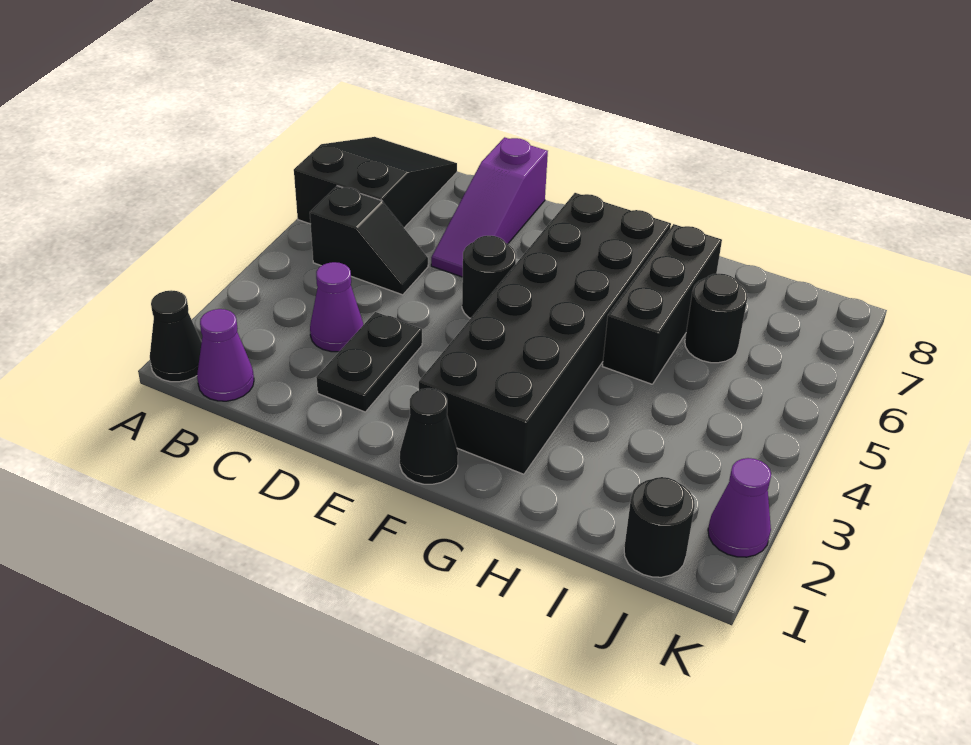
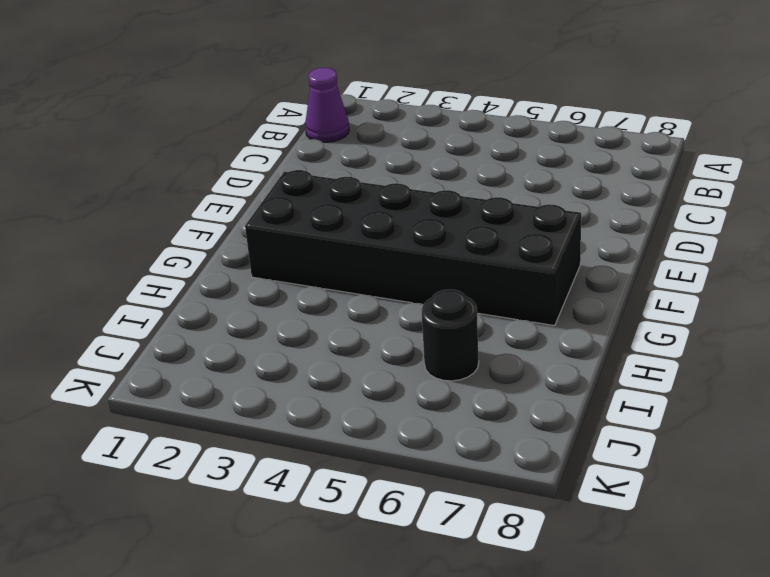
none -> black cone A1 level 1
none -> black slope A6:B8 level 1 top 6
none -> black slope B5:C5 level 1 top B

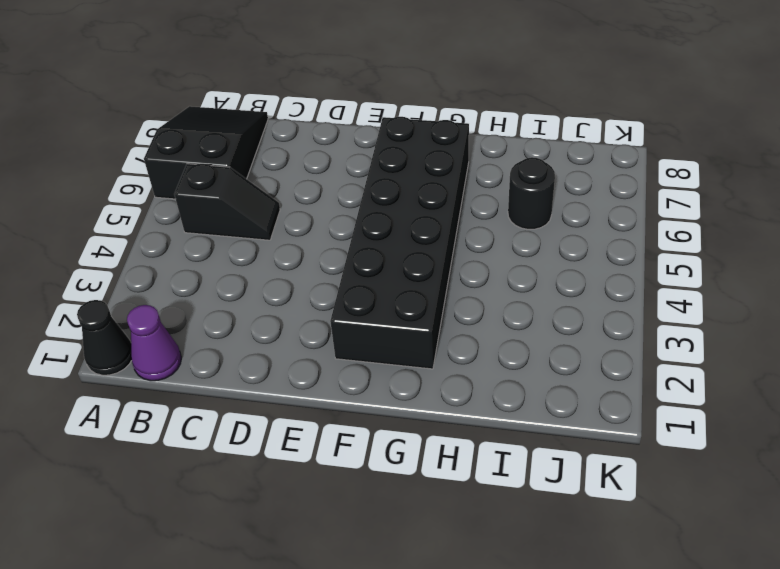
none -> purple cone C3 level 1
none -> black plate D2:D3 level 1
none -> purple slope D6:D8 level 1 top 8

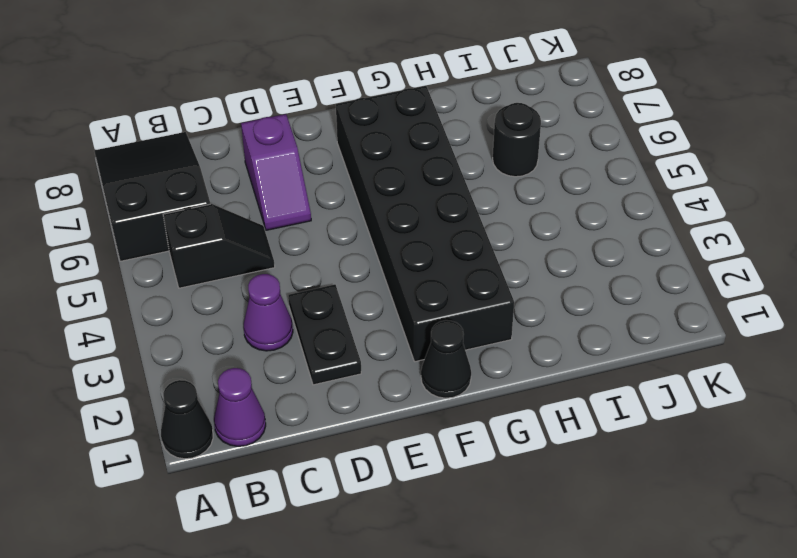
purple slope D6:D7 level 1 top 7 -> purple slope D6:D8 level 1 top 8
none -> black round brick E5 level 1
none -> black brick H5:H7 level 1
none -> black round brick J1 level 1

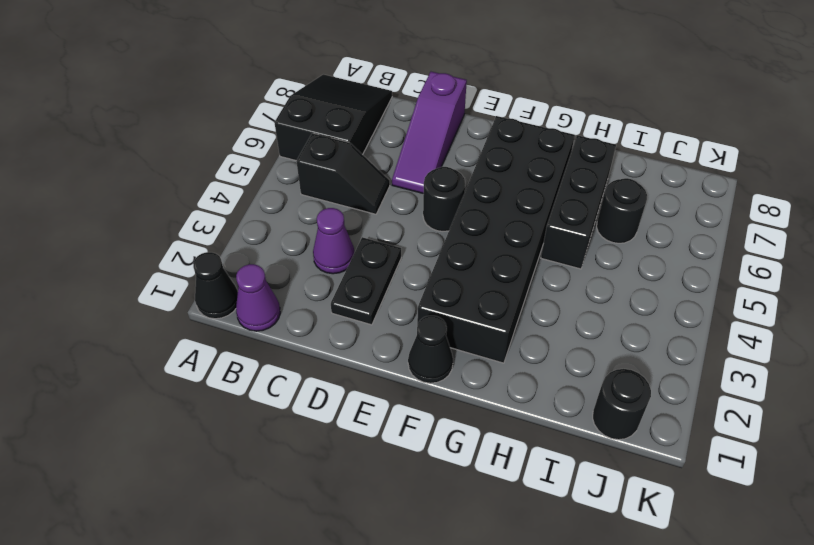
none -> purple cone K2 level 1

